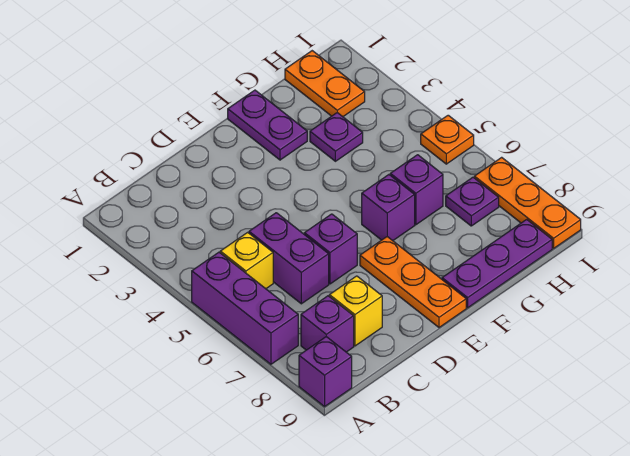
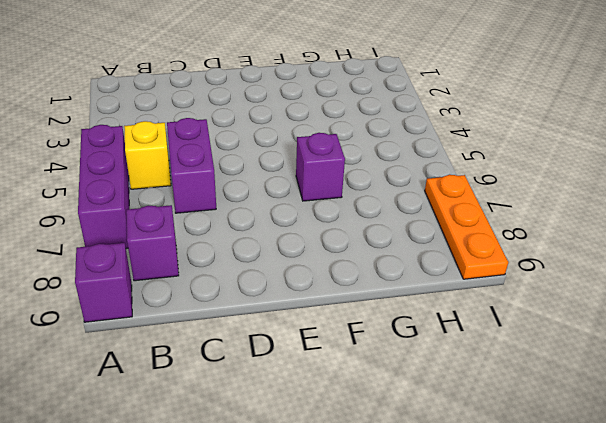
none -> yellow brick C8 level 1
none -> purple brick D6 level 1
none -> orange plate E7:E9 level 1

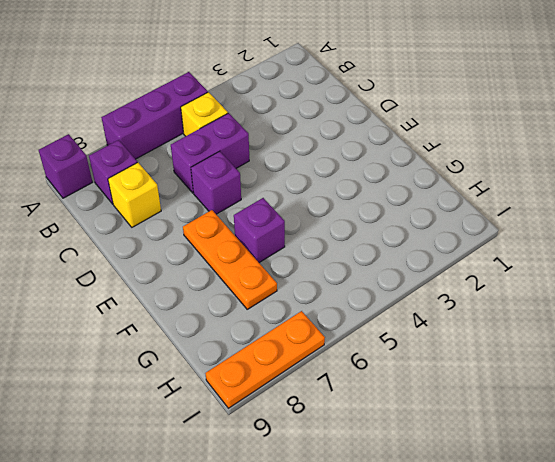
orange plate E7:G7 level 1 -> orange plate E7:E9 level 1
none -> purple plate F1:F2 level 1
none -> purple plate F9:H9 level 1
none -> purple plate G3 level 1

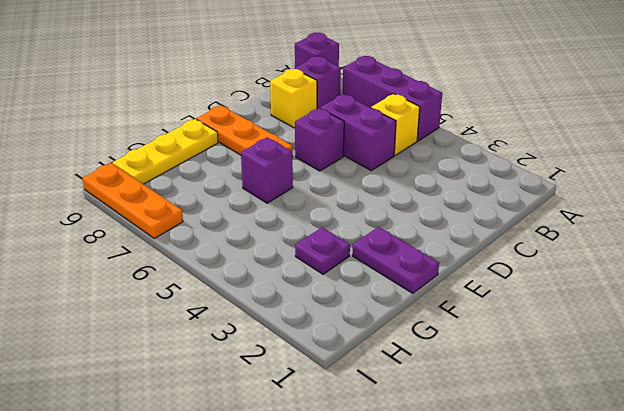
yellow plate F9:H9 level 1 -> purple plate F9:H9 level 1
none -> purple brick G6 level 1
none -> orange plate H1:H2 level 1
none -> purple plate H7 level 1

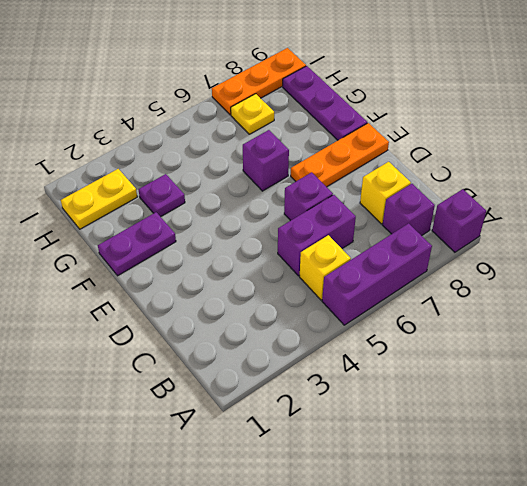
yellow plate H1:H2 level 1 -> orange plate H1:H2 level 1
yellow plate H7 level 1 -> purple plate H7 level 1
none -> purple brick G6 level 1
none -> orange plate I5 level 1

